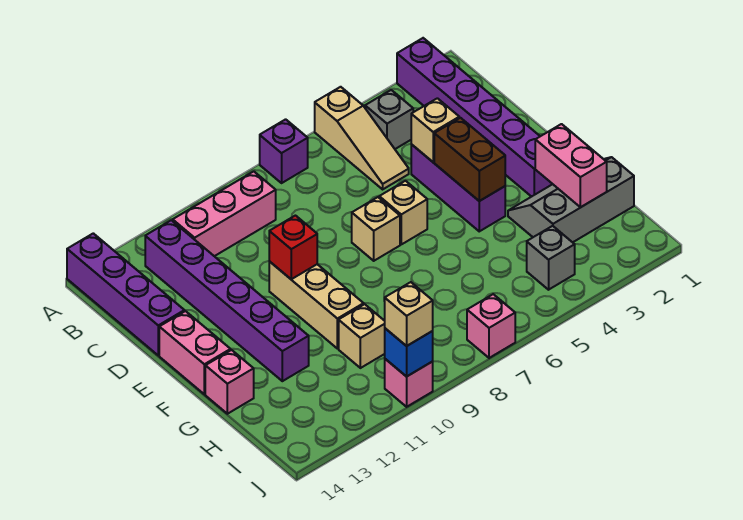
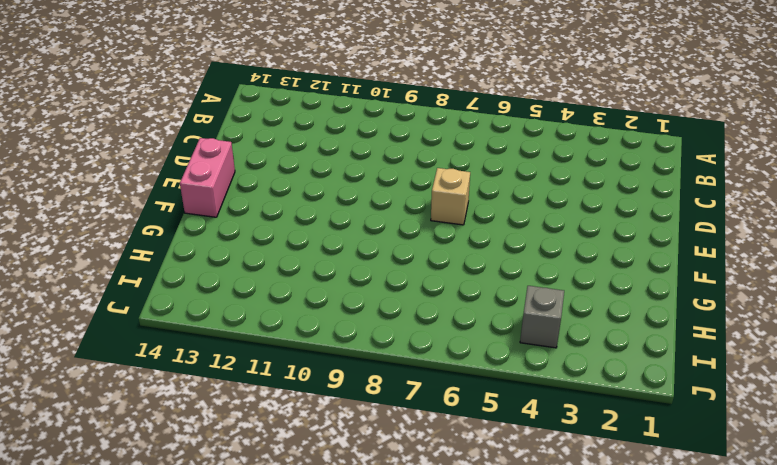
none -> purple brick A2:F2 level 1
none -> tan slope A5:C5 level 1 top A
none -> purple brick A7 level 1

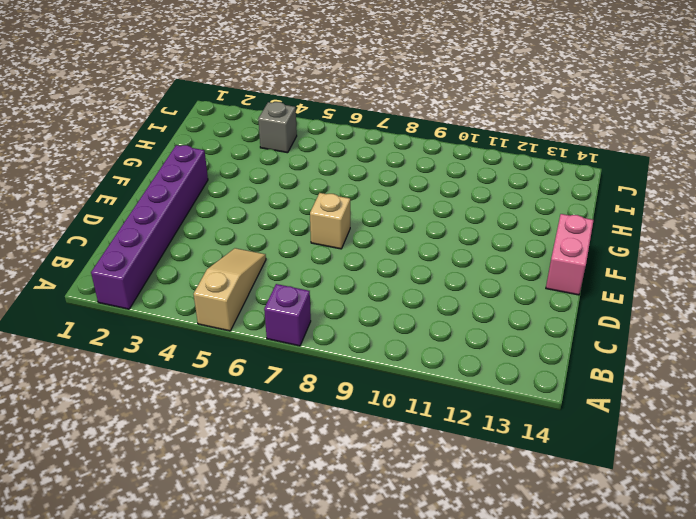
none -> purple brick A14:D14 level 1
none -> grey brick B4 level 1
none -> pink brick B9:B11 level 1

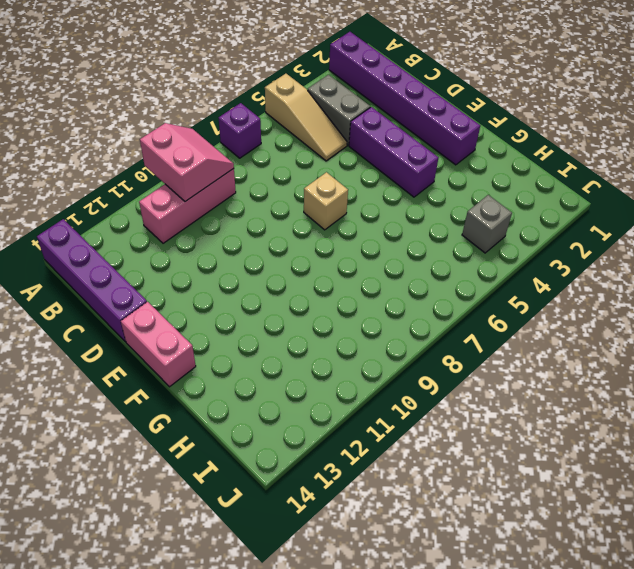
pink slope A9:B10 level 2 top 10 -> none
grey brick B4:C4 level 1 -> grey brick B4 level 1
none -> purple brick B12:G12 level 1
none -> tan brick E6 level 1
none -> tan brick E10:G10 level 1

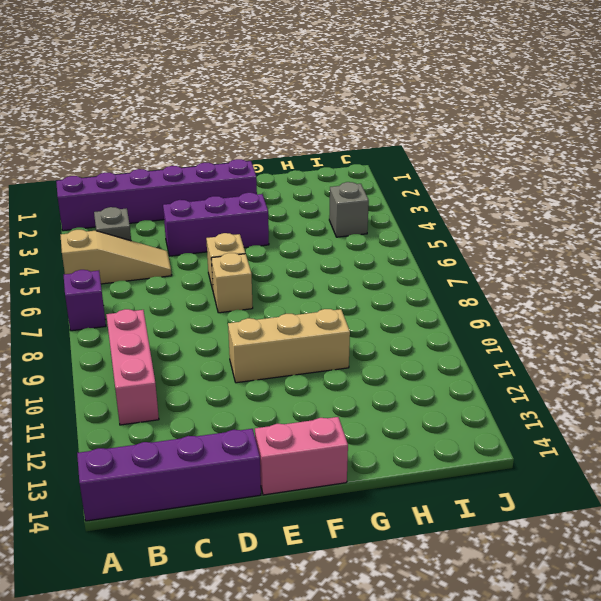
none -> purple brick B12:G12 level 1
none -> grey slope G1:H3 level 1 top H
none -> pink brick G14 level 1

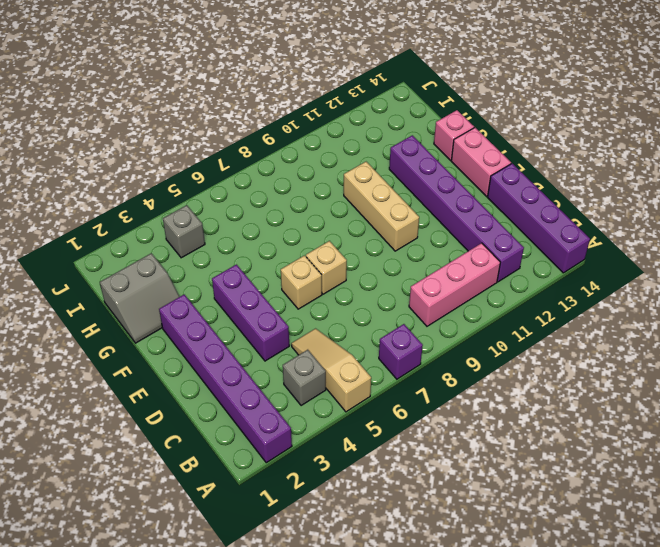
grey slope G1:H2 level 1 top H -> grey slope G1:H3 level 1 top H
none -> tan brick H10 level 1
none -> pink brick J7 level 1
none -> pink brick J10 level 1

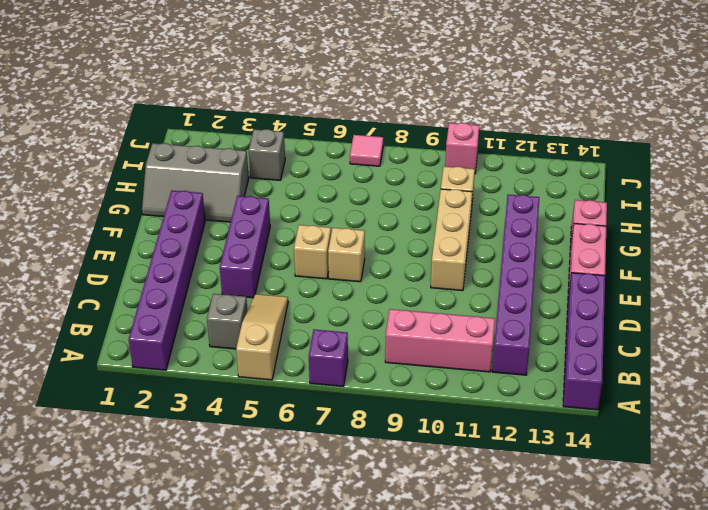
pink tile J7 level 1 -> pink brick J7 level 1
none -> tan brick D4 level 2
none -> brown brick E4:F4 level 2
none -> red brick E10 level 2

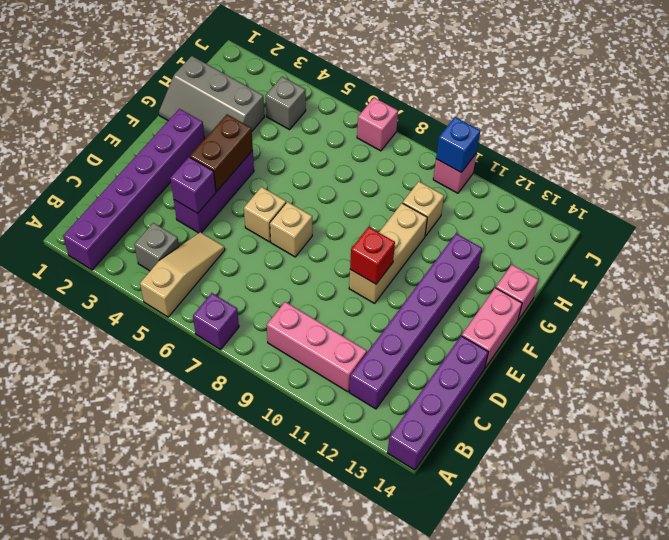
purple brick D4 level 2 -> tan brick D4 level 2
none -> pink brick G2:H2 level 2
none -> tan brick J10 level 3

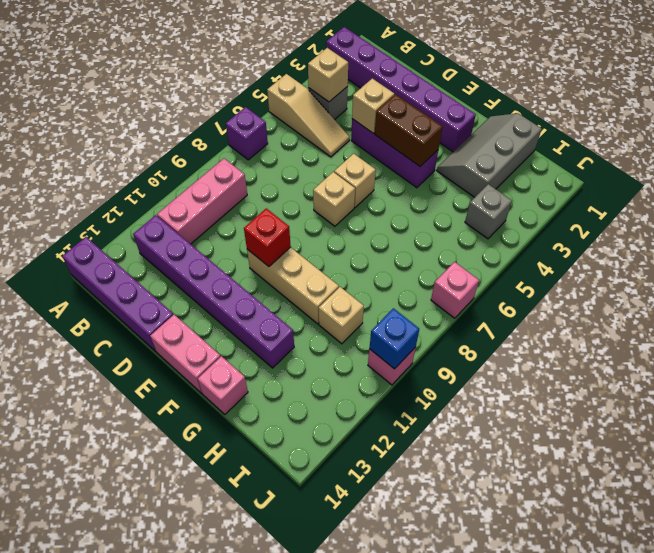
tan brick B4 level 2 -> tan brick J10 level 3
none -> pink brick G2:H2 level 2

